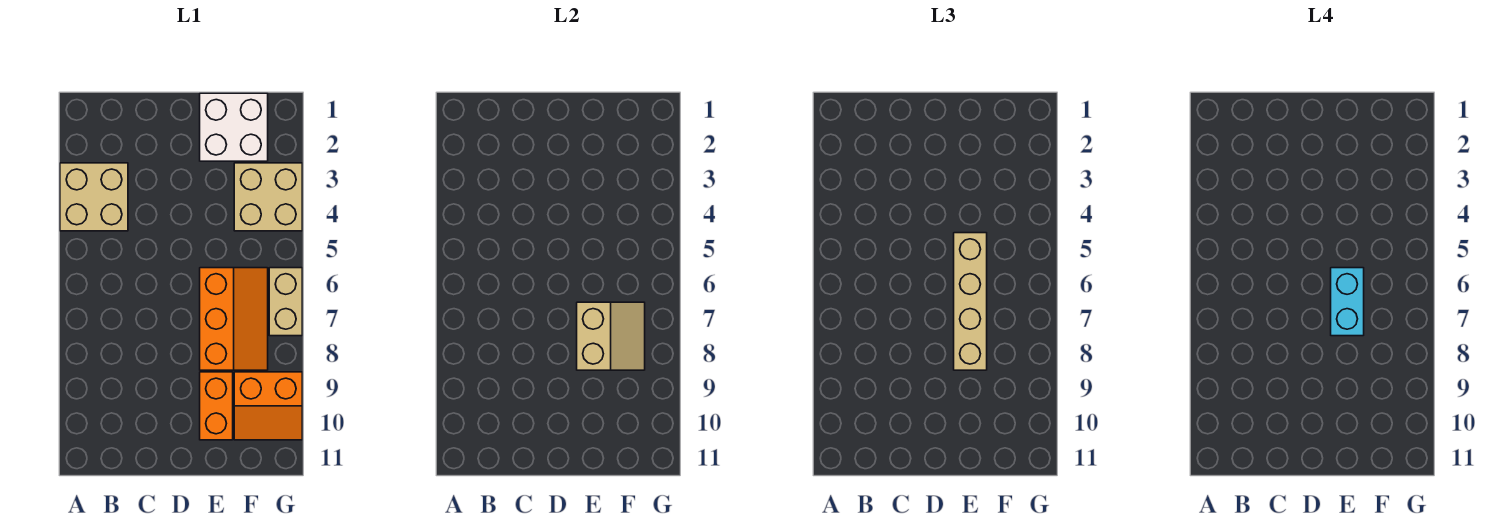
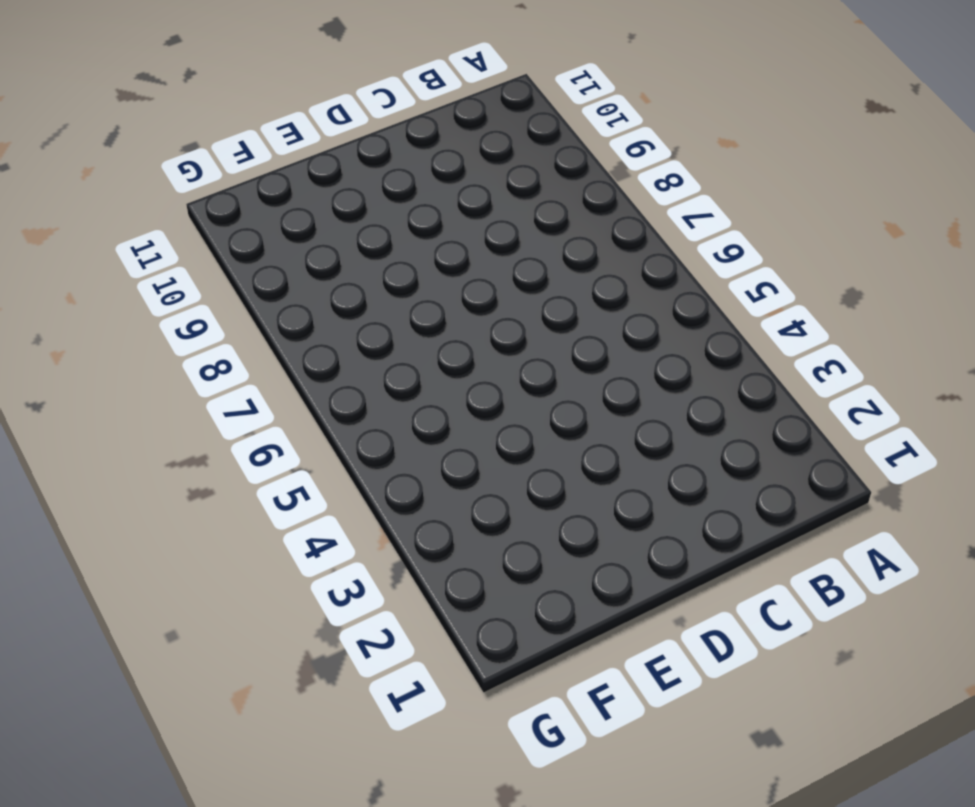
none -> tan brick A3:B4 level 1
none -> white brick E1:F2 level 1

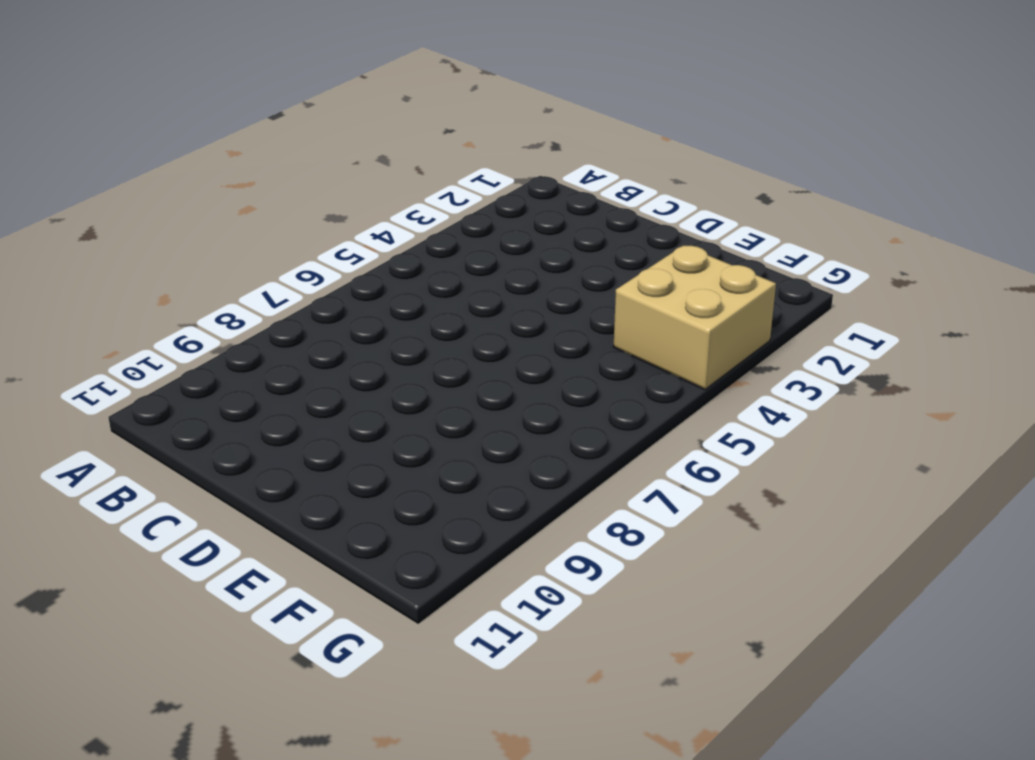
none -> tan brick A3:B4 level 1
none -> white brick E1:F2 level 1

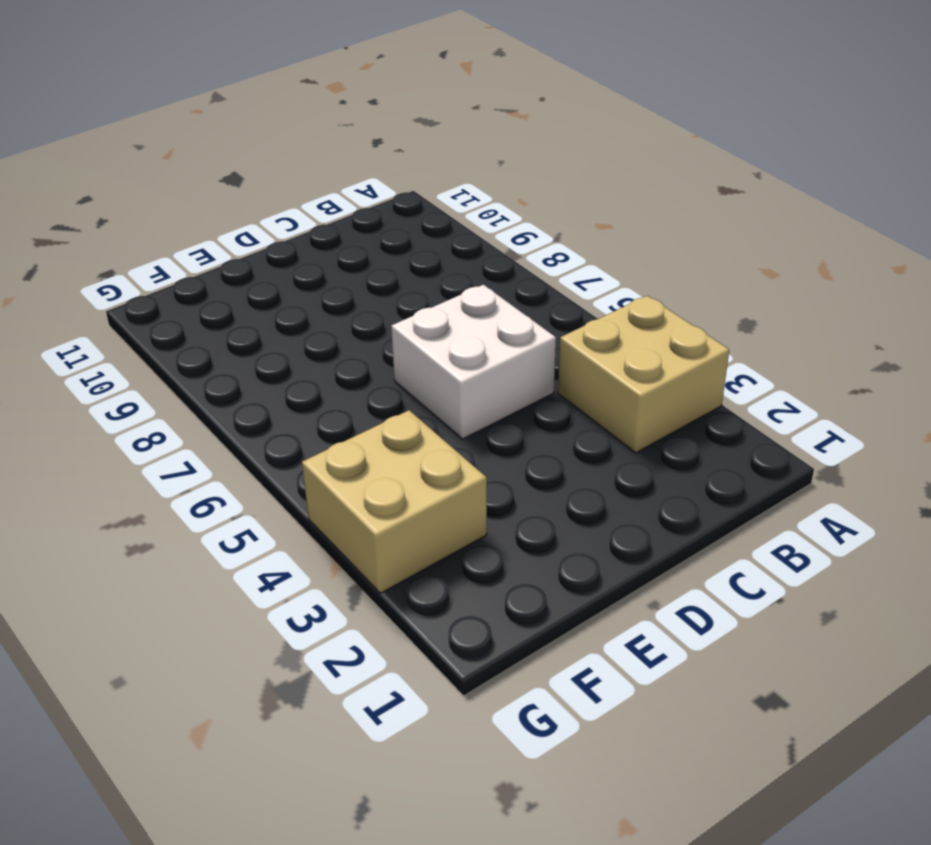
white brick C5:D6 level 1 -> white brick E1:F2 level 1
none -> orange slope E6:F8 level 1 top E
none -> orange brick E9:E10 level 1

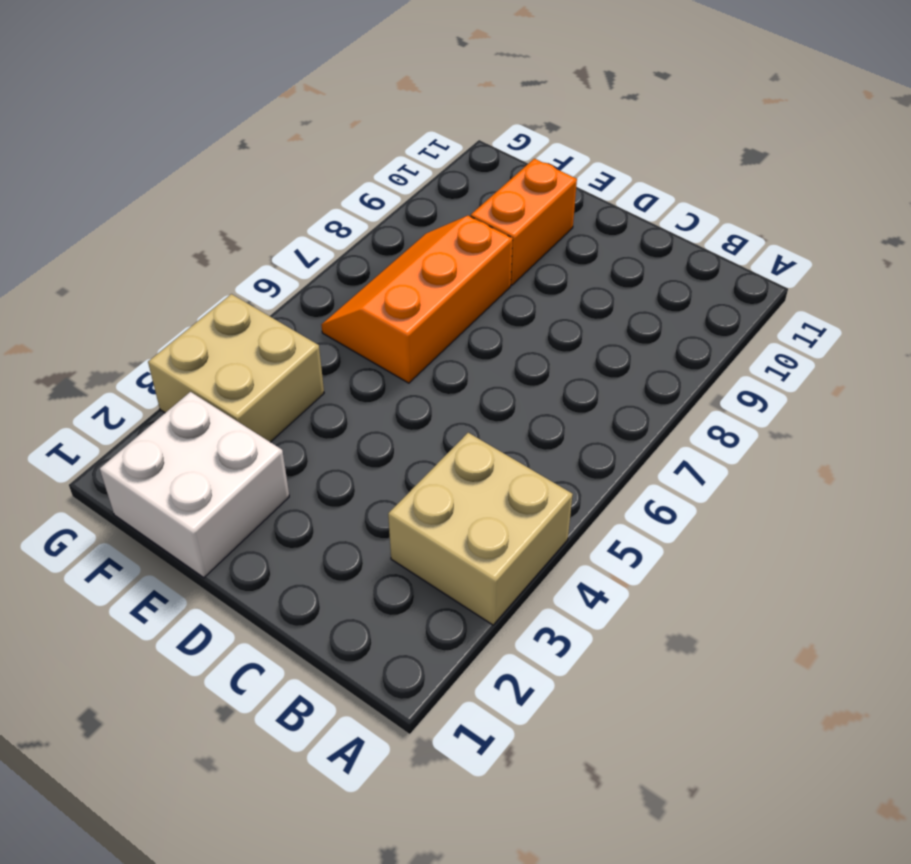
none -> orange slope F9:G10 level 1 top 9
none -> tan brick G6:G7 level 1

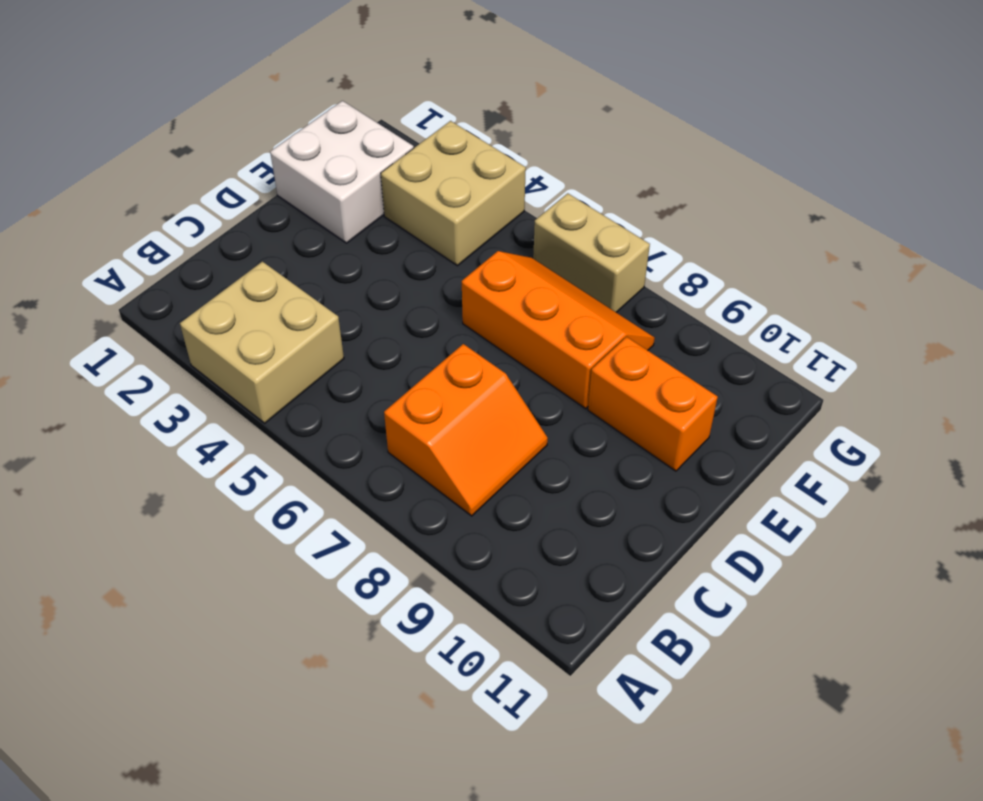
orange slope B7:C8 level 1 top 7 -> orange slope F9:G10 level 1 top 9
none -> tan slope E7:F8 level 2 top E
none -> tan brick E5:E8 level 3

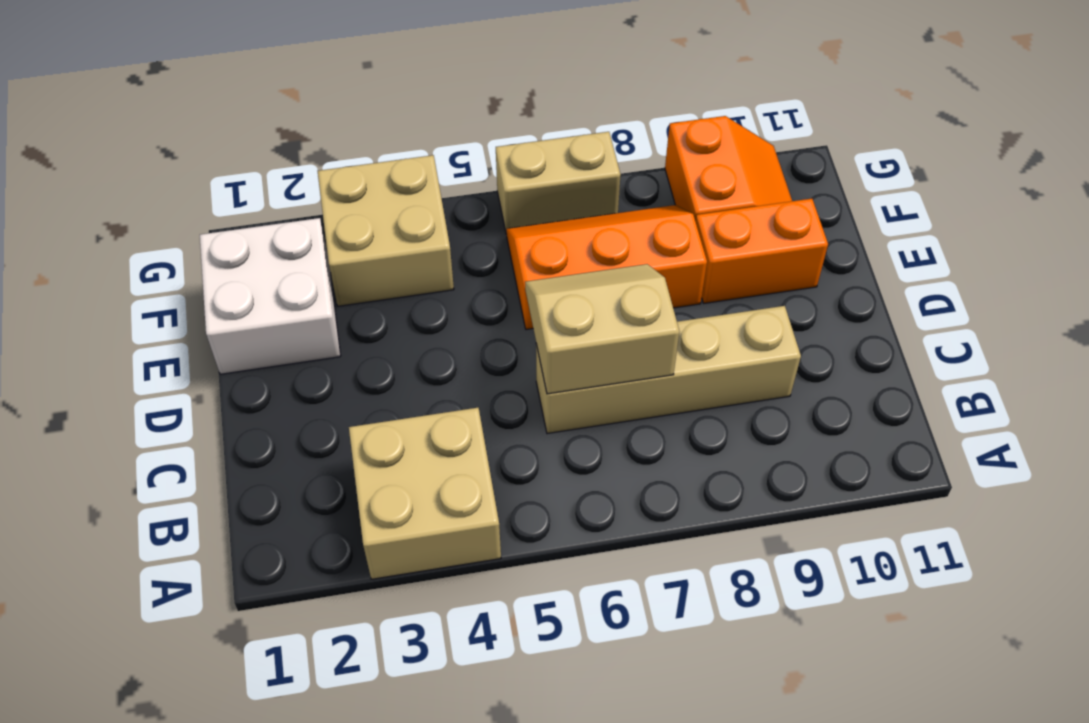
tan brick C6:C9 level 1 -> tan brick E5:E8 level 3
tan slope C6:D7 level 2 top C -> tan slope E7:F8 level 2 top E
none -> cyan brick E6:E7 level 4

